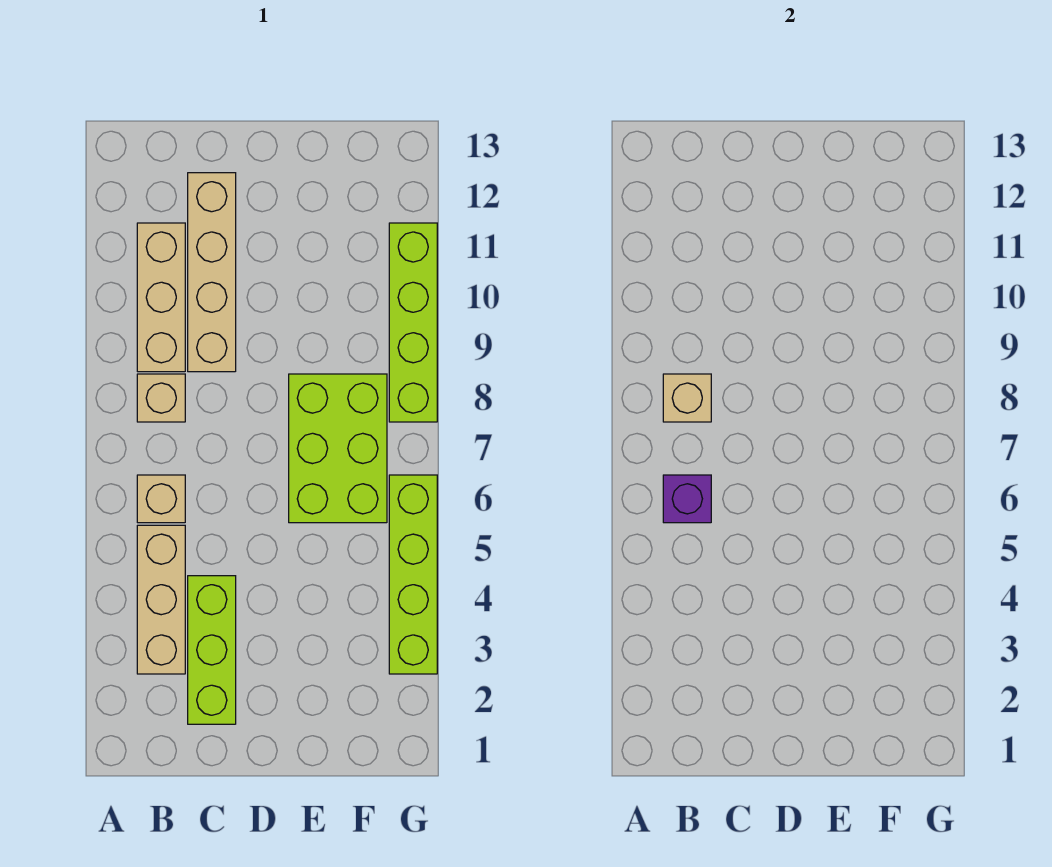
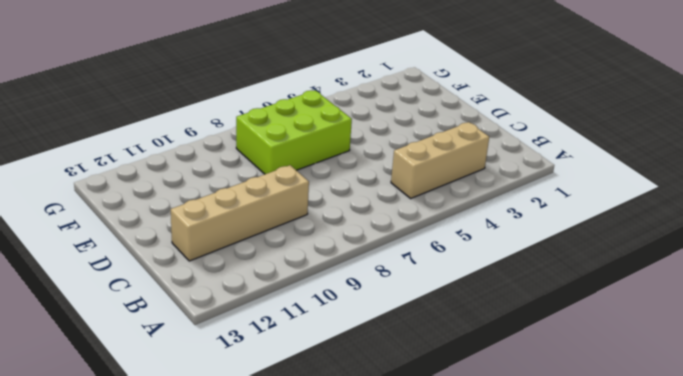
none -> tan brick B6 level 1
none -> tan brick B8 level 1

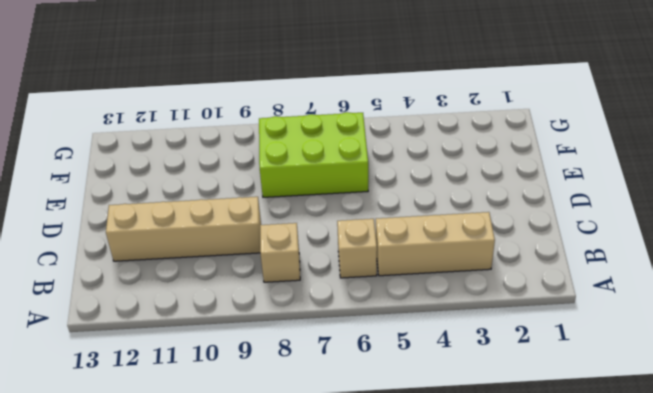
none -> tan brick B9:B11 level 1
none -> lime brick C2:C4 level 1

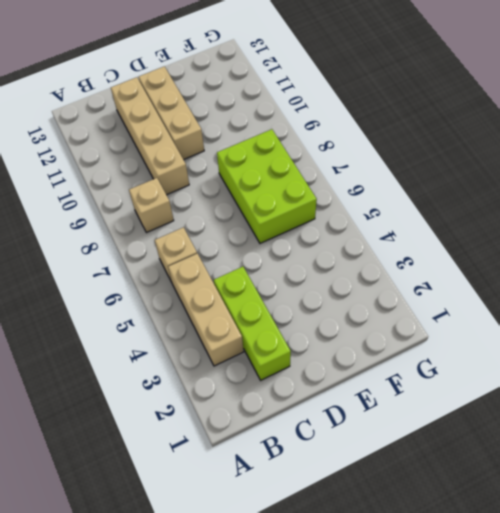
tan brick D10:D12 level 1 -> tan brick B9:B11 level 1
none -> lime brick G3:G6 level 1
none -> lime brick G8:G11 level 1

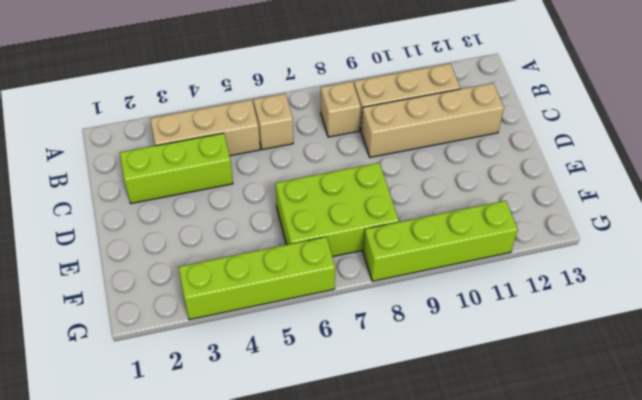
none -> purple brick B6 level 2
none -> tan brick B8 level 2

